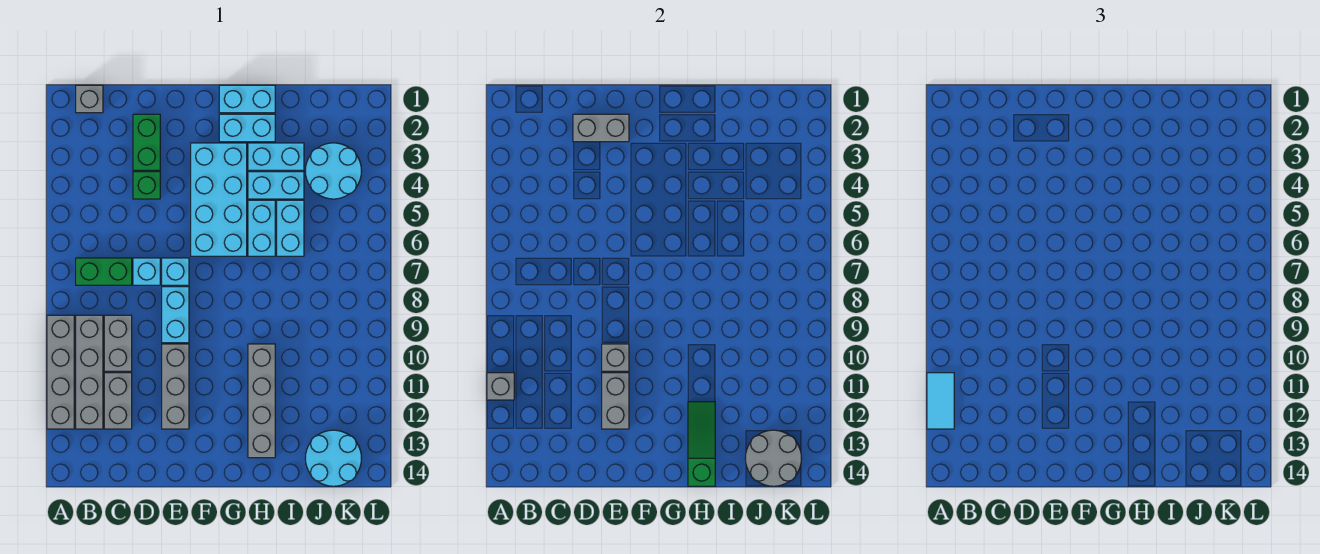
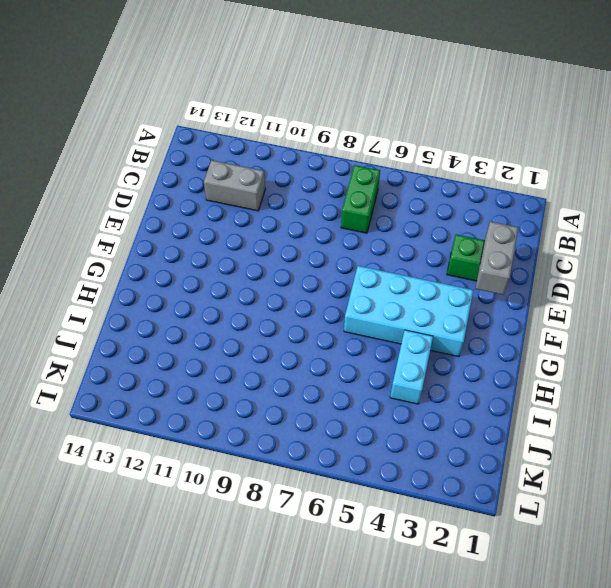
none -> grey brick A9:A12 level 1
none -> grey brick B1 level 1
none -> grey brick B9:B12 level 1

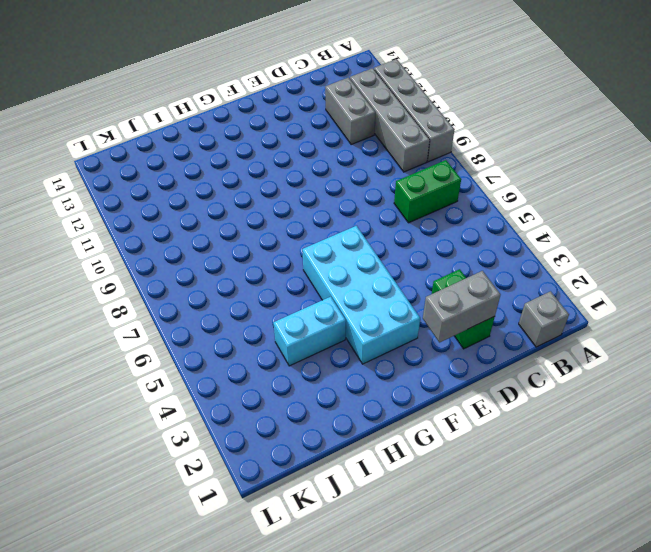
none -> grey brick C9:C10 level 1
none -> green brick D4 level 1
none -> cyan brick D7 level 1

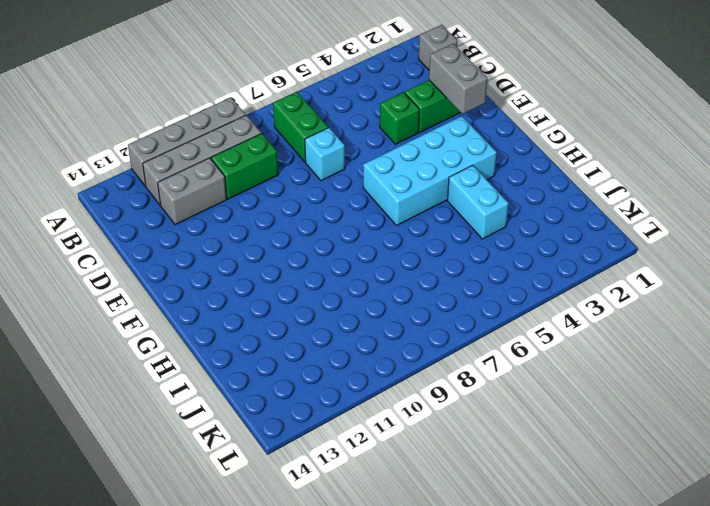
green brick C9:C10 level 1 -> grey brick C9:C10 level 1
none -> cyan brick E7 level 1
none -> cyan brick E8:E9 level 1
none -> grey brick E10:E12 level 1

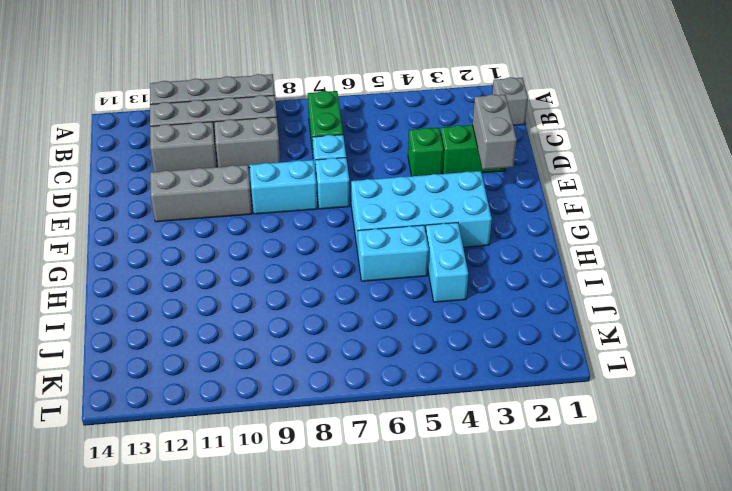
none -> cyan brick G1:H1 level 1
none -> cyan brick G2:H2 level 1
none -> cyan brick H3:I3 level 1

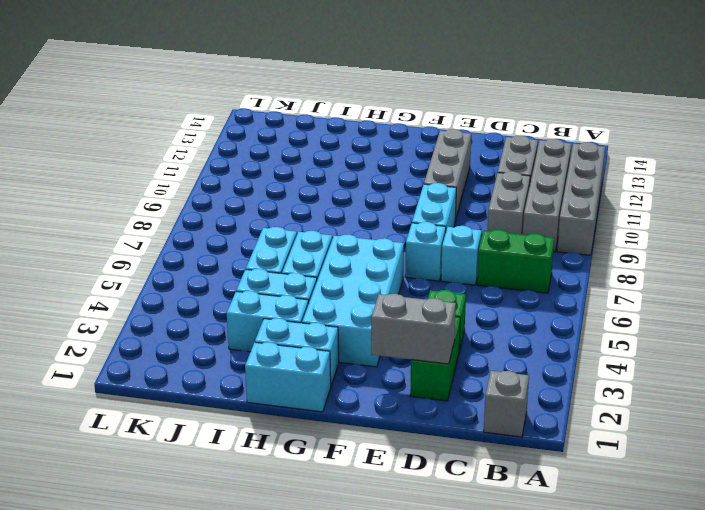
none -> grey brick H10:H13 level 1
none -> cyan round brick J3:K4 level 1
none -> cyan round brick J13:K14 level 1

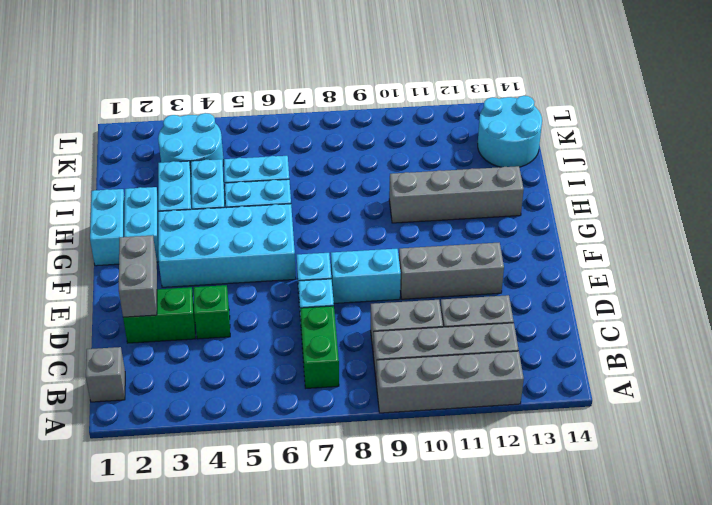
none -> grey brick A11 level 2
none -> grey brick E10 level 2
none -> grey brick E11:E12 level 2

